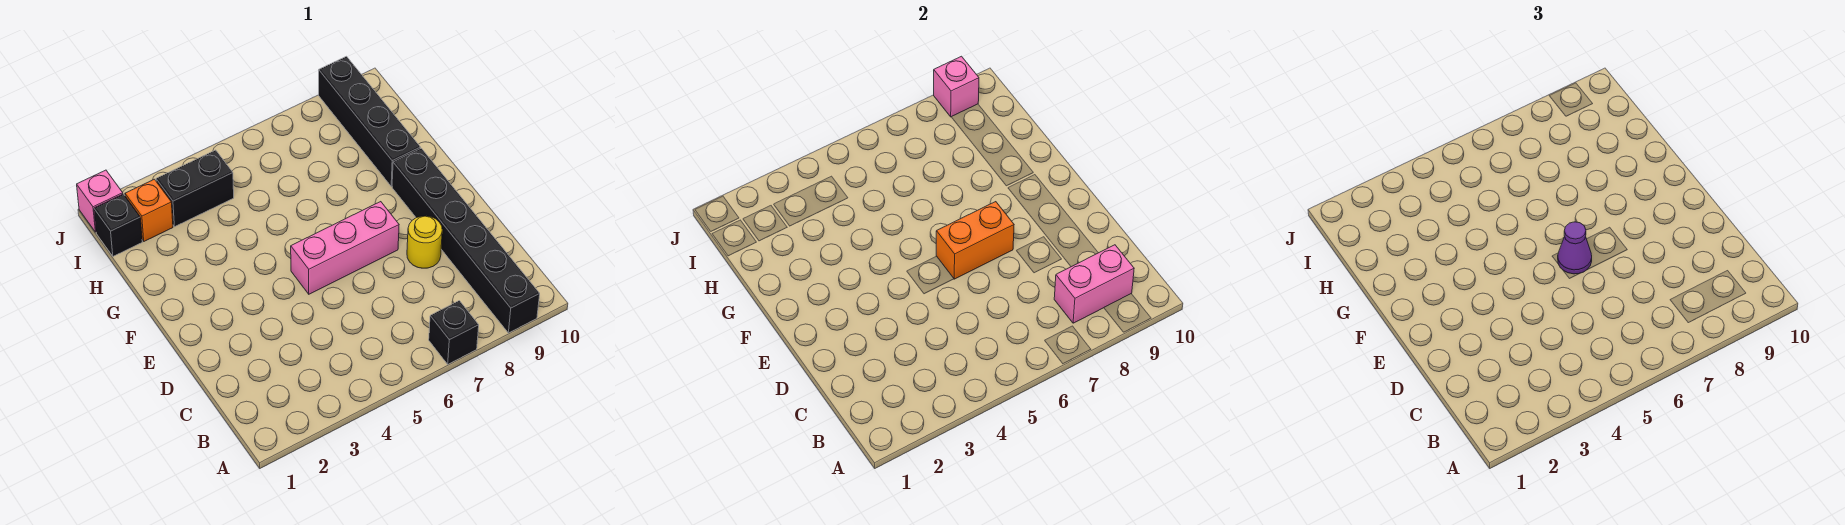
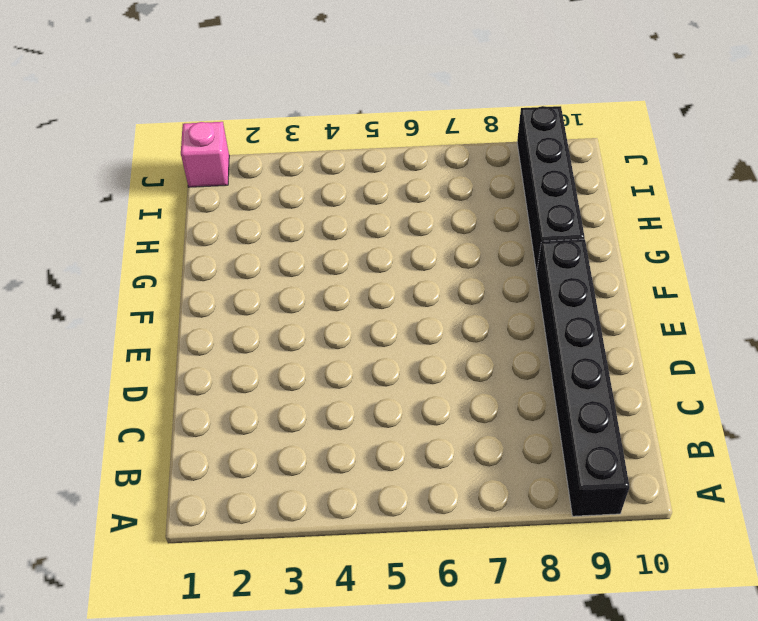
none -> black brick A7 level 1
none -> yellow round brick D8 level 1
none -> pink brick E5:E7 level 1

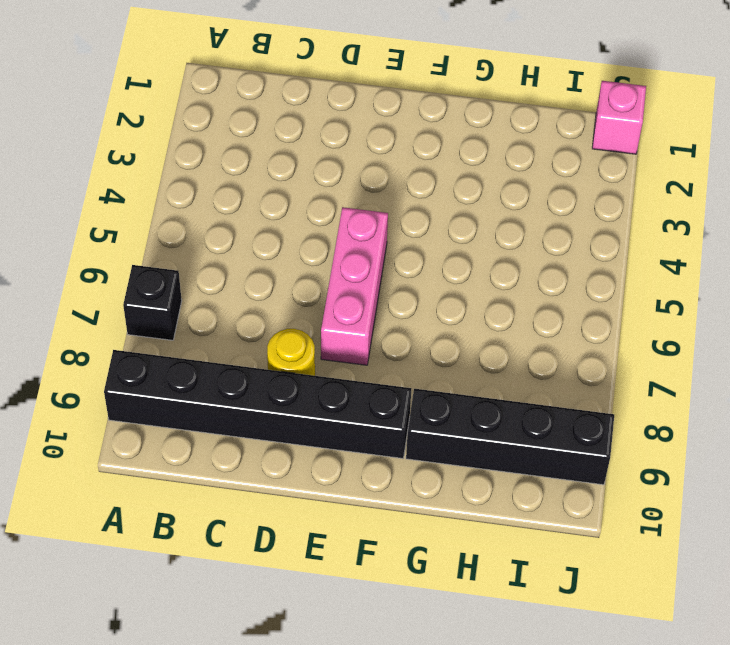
none -> black brick I1 level 1
none -> orange brick I2 level 1
none -> black brick I3:I4 level 1

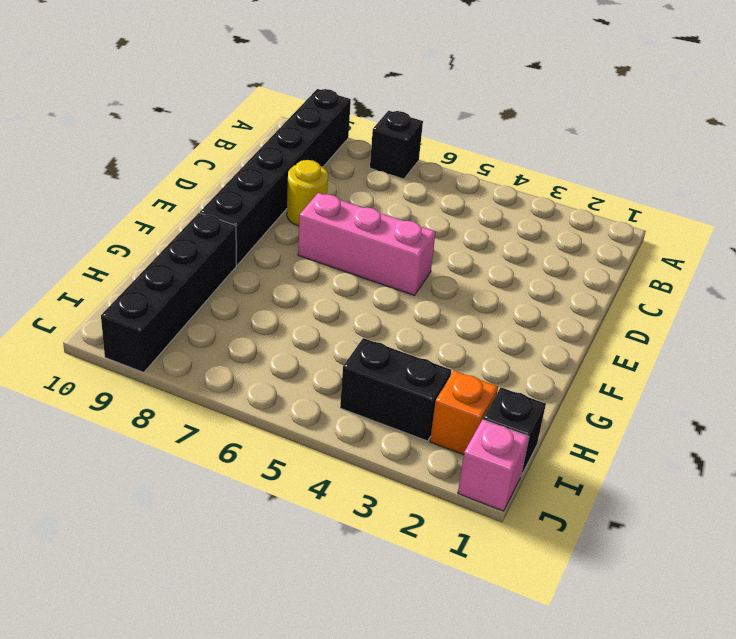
none -> pink brick B8:B9 level 2
none -> orange brick E6:E7 level 2
none -> pink brick J9 level 2

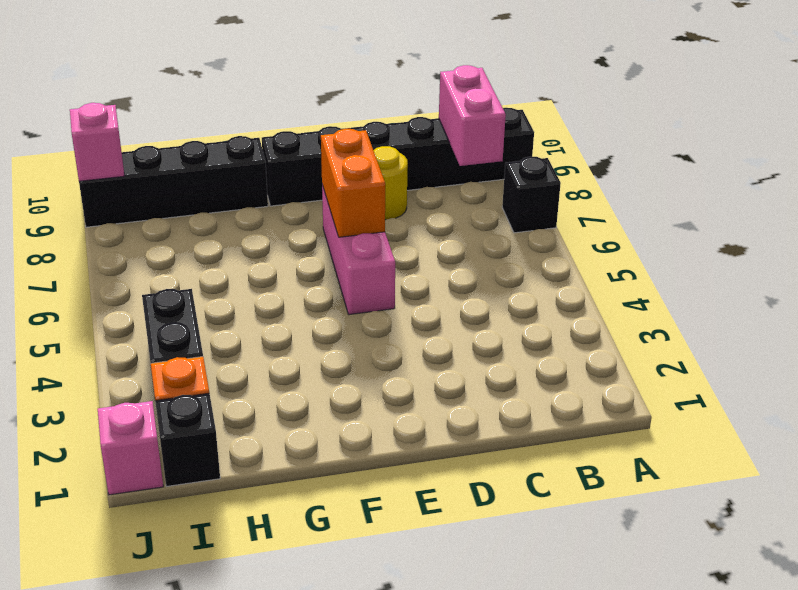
none -> purple cone E6 level 3

